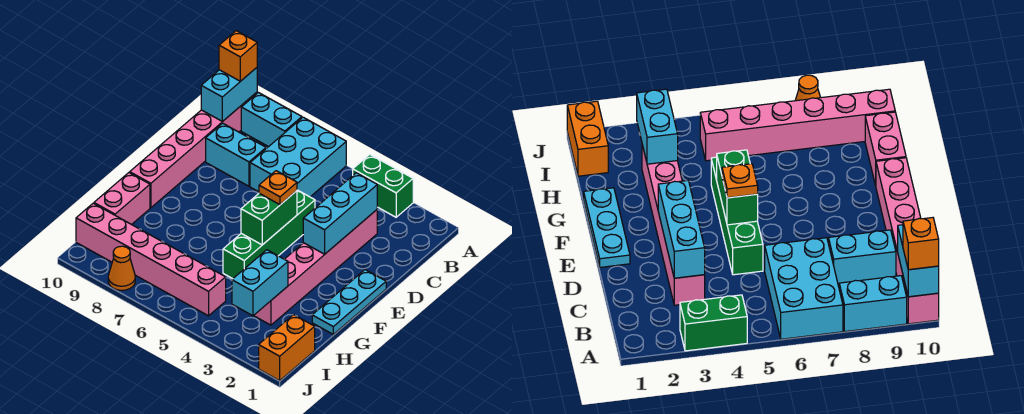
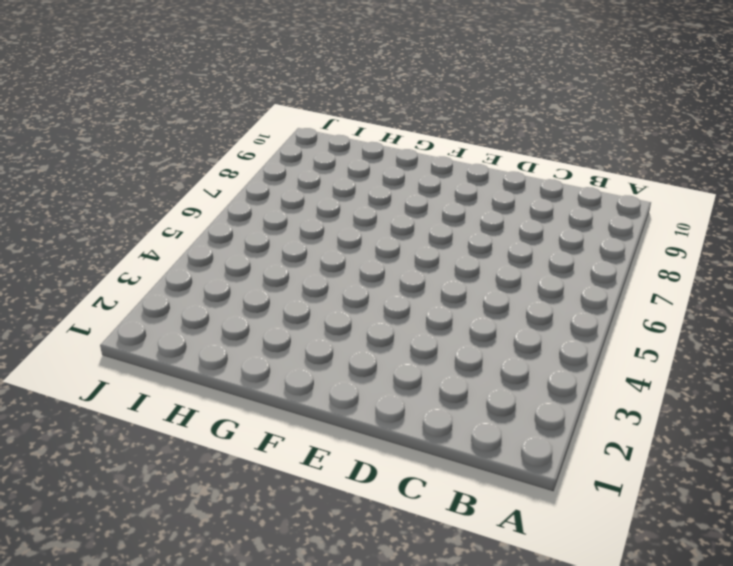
none -> green brick A3:A4 level 1
none -> cyan brick A6:C7 level 1
none -> cyan brick A8:A9 level 1

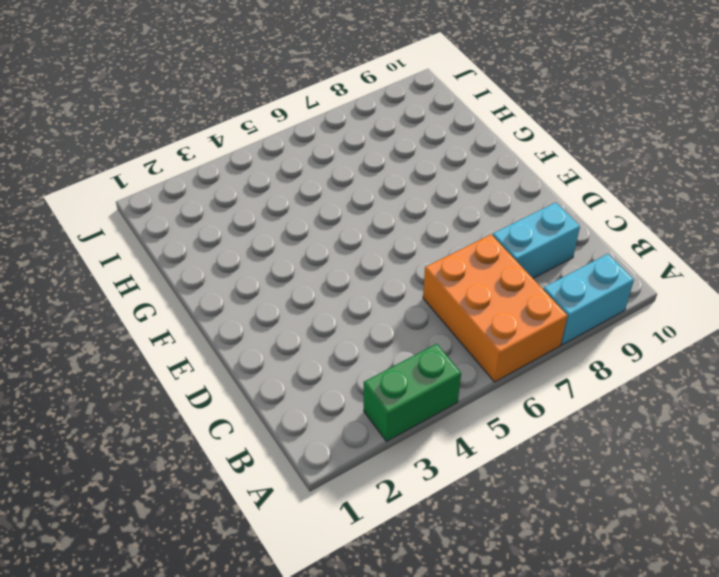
orange brick A6:C7 level 1 -> cyan brick A6:C7 level 1
none -> pink brick A10:F10 level 1
none -> pink brick C3:H3 level 1
none -> green brick D5:G5 level 1

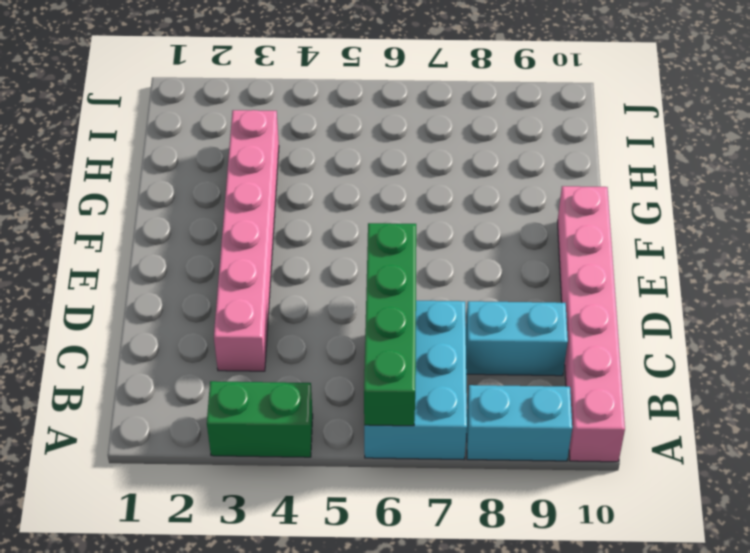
green brick A6:D6 level 2 -> green brick D5:G5 level 1
none -> cyan plate E1:G1 level 1
none -> pink brick G10:H10 level 1
none -> orange brick I1:J1 level 1

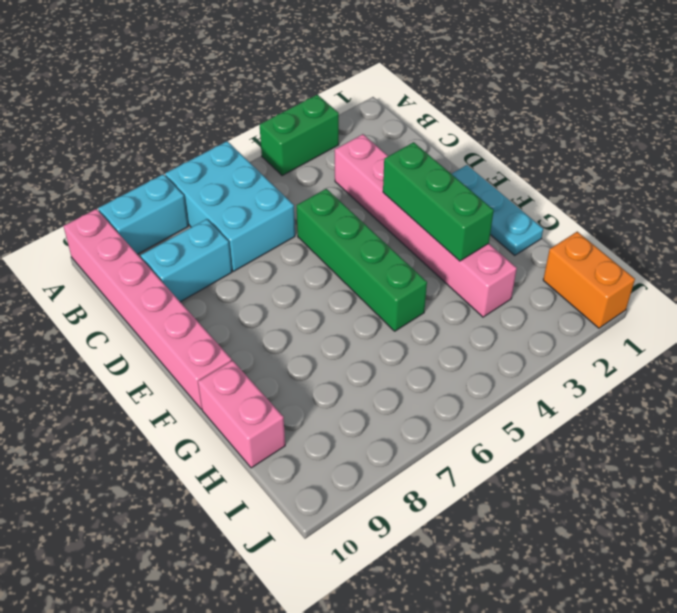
green brick E3:G3 level 2 -> cyan brick C3:E3 level 2
none -> pink brick I5:I10 level 1
none -> orange cone J8 level 1
none -> cyan brick A10:B10 level 2

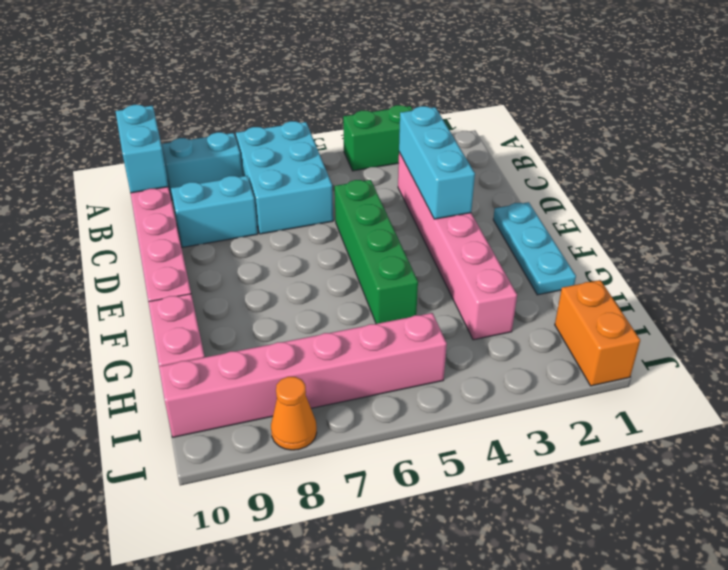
none -> green brick E5:F5 level 2
none -> cyan brick H3:I3 level 2
none -> orange brick A10 level 3

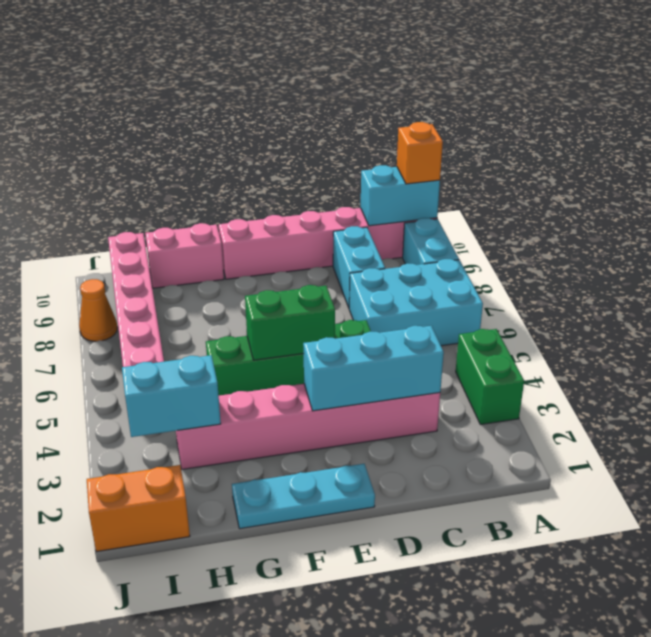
none -> orange plate E5 level 3

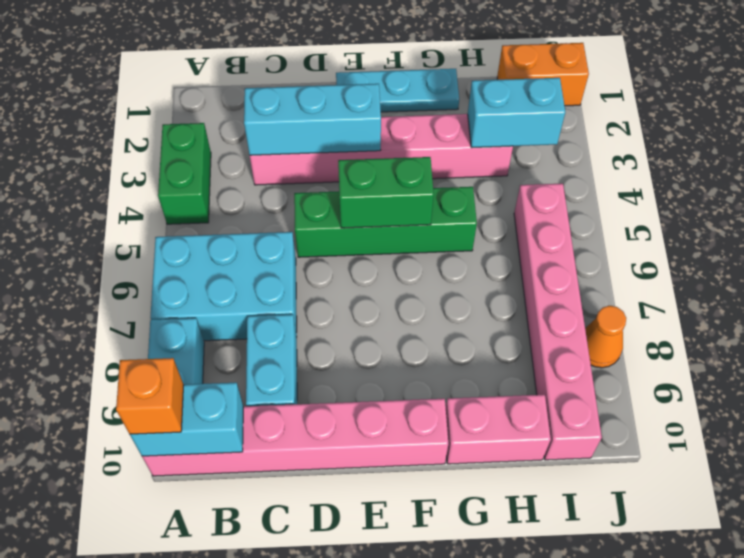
none -> orange plate E5 level 3

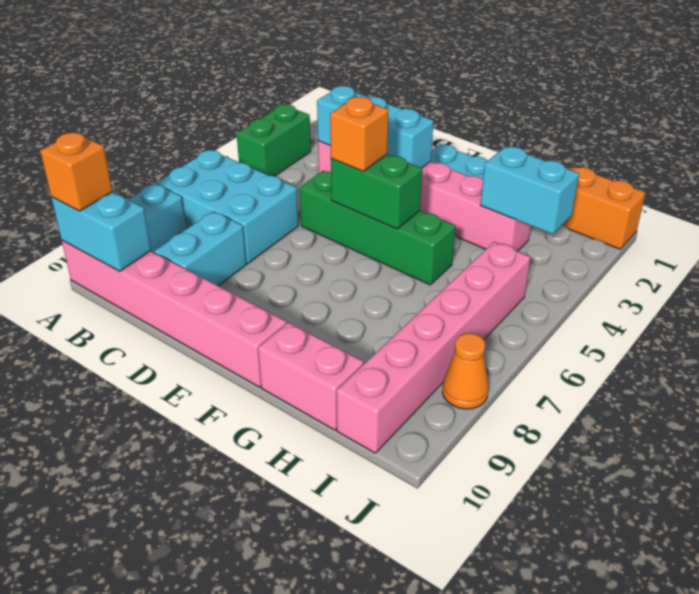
orange brick E5 level 3 -> orange plate E5 level 3

